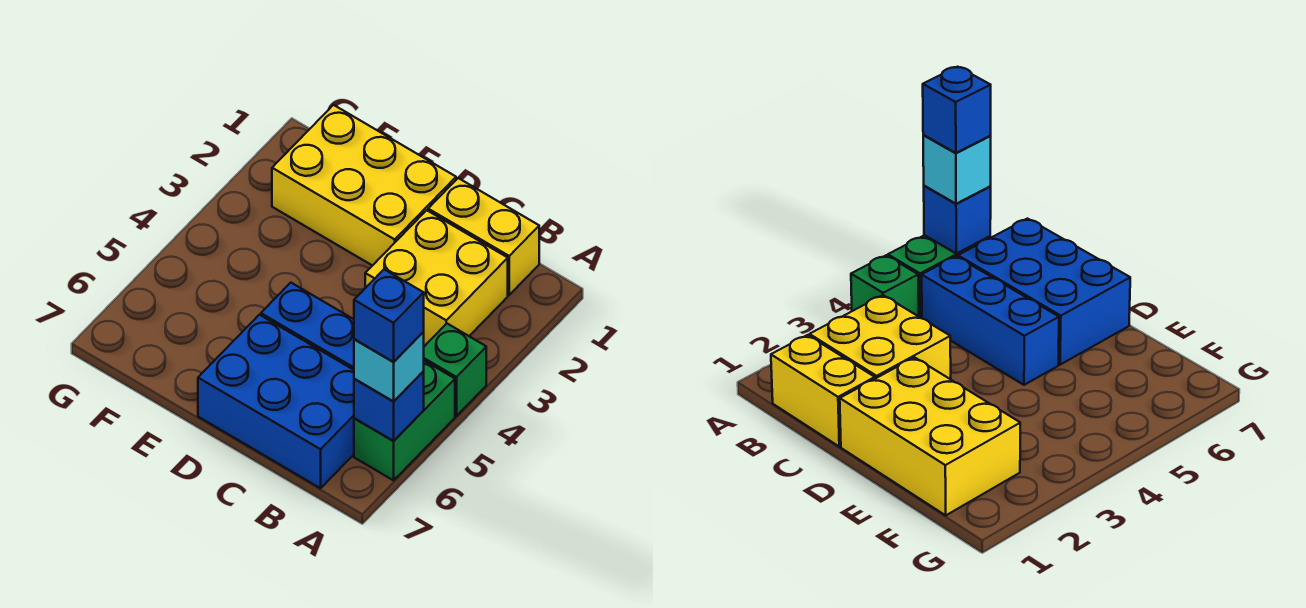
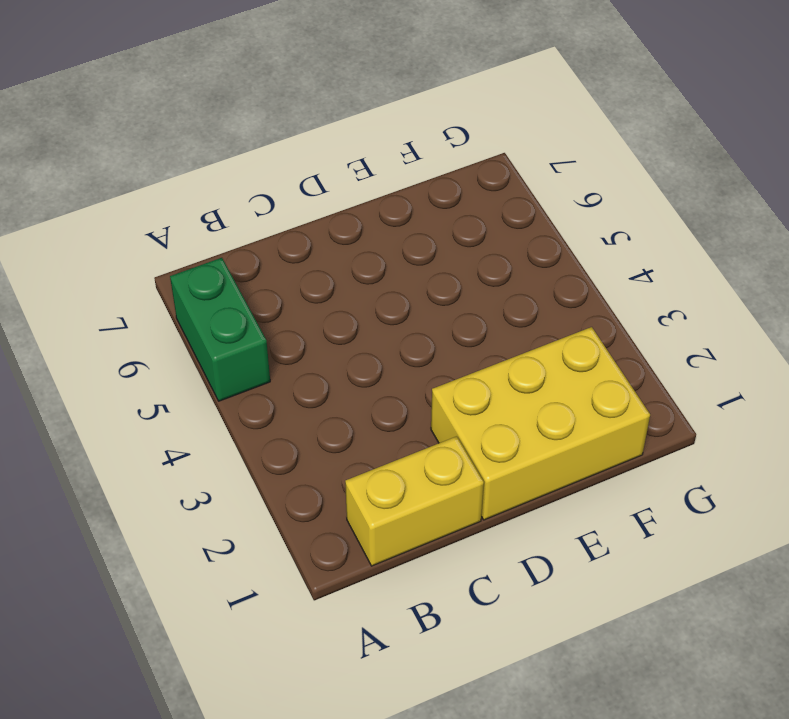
none -> green brick A4 level 1
none -> yellow brick B2:C3 level 1

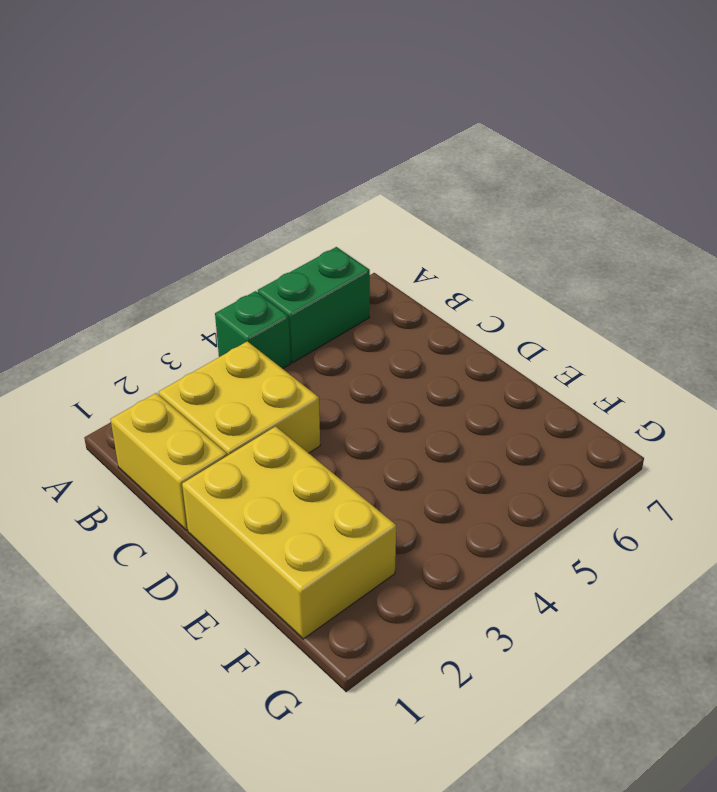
none -> blue brick B5:D5 level 1
none -> blue brick B6:D7 level 1

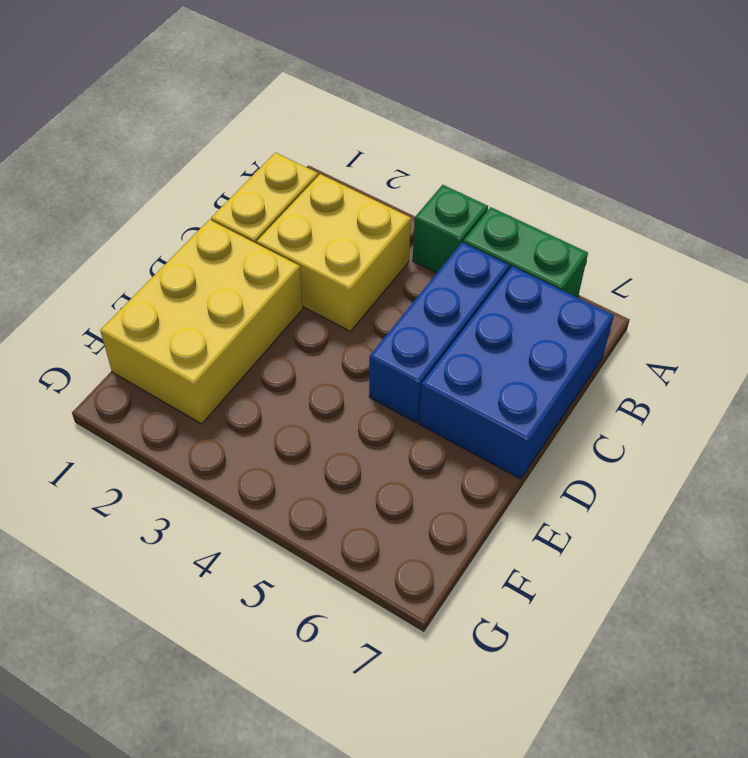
none -> blue brick A6 level 2
none -> cyan brick A6 level 3

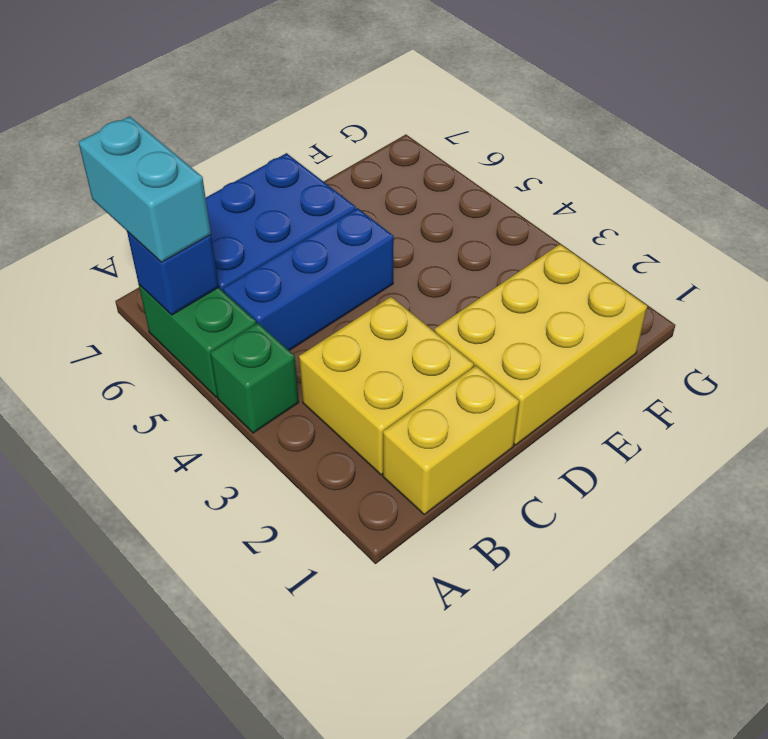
cyan brick A6:A7 level 3 -> cyan brick A6 level 3
none -> blue brick A6 level 4

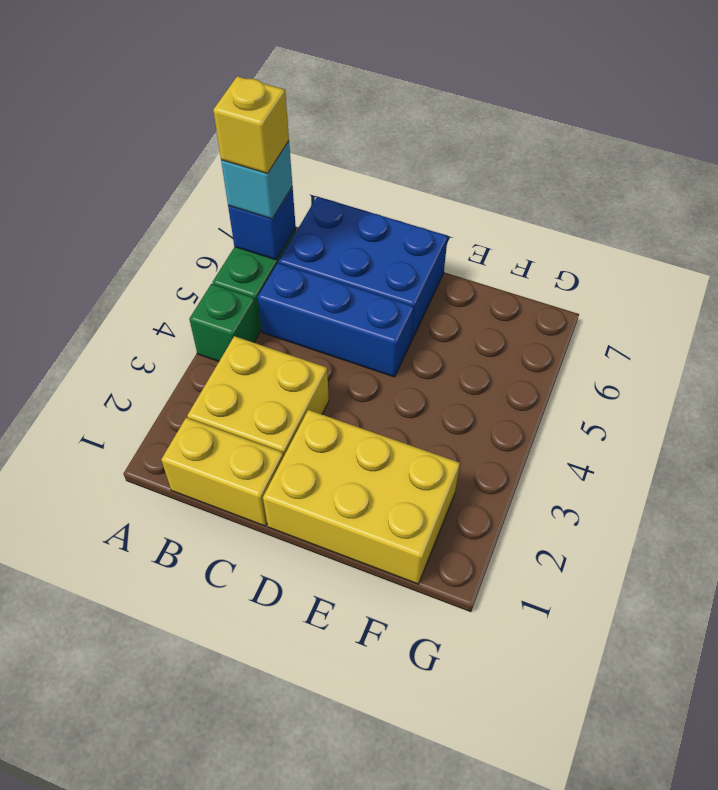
yellow brick A6 level 4 -> blue brick A6 level 4

